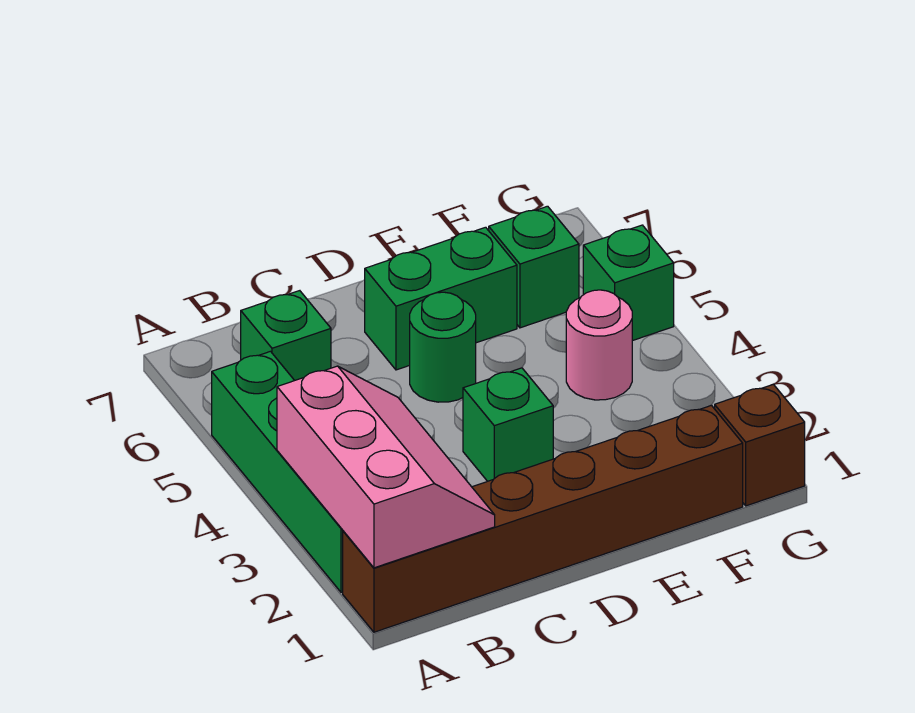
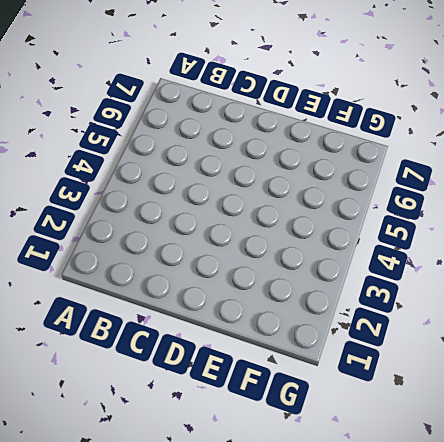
none -> brown brick A1:F1 level 1
none -> green brick A2:A5 level 1

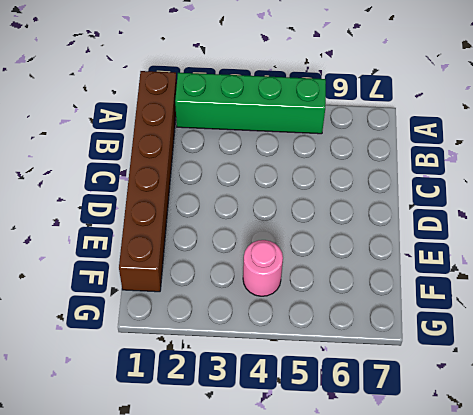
none -> green brick B6 level 1
none -> green brick D3 level 1

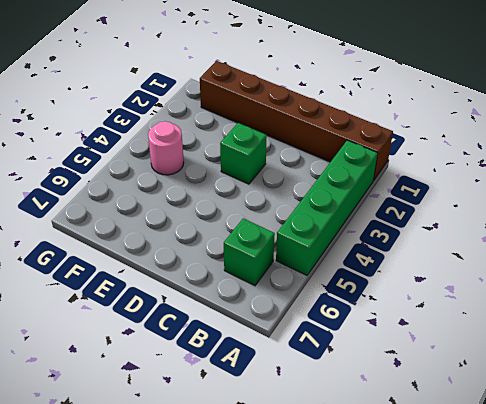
none -> green round brick D5 level 1
none -> green brick D6:E6 level 1

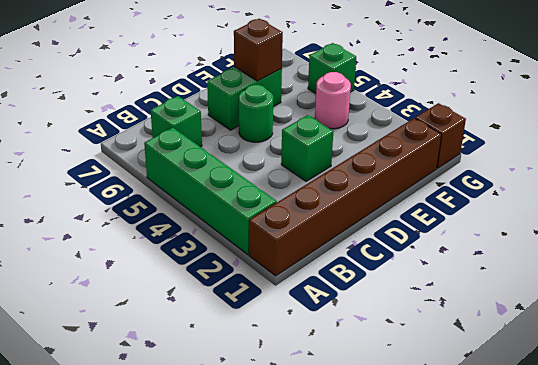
brown brick E6 level 2 -> none
none -> green brick F6 level 1
none -> pink slope A1:B3 level 2 top A

